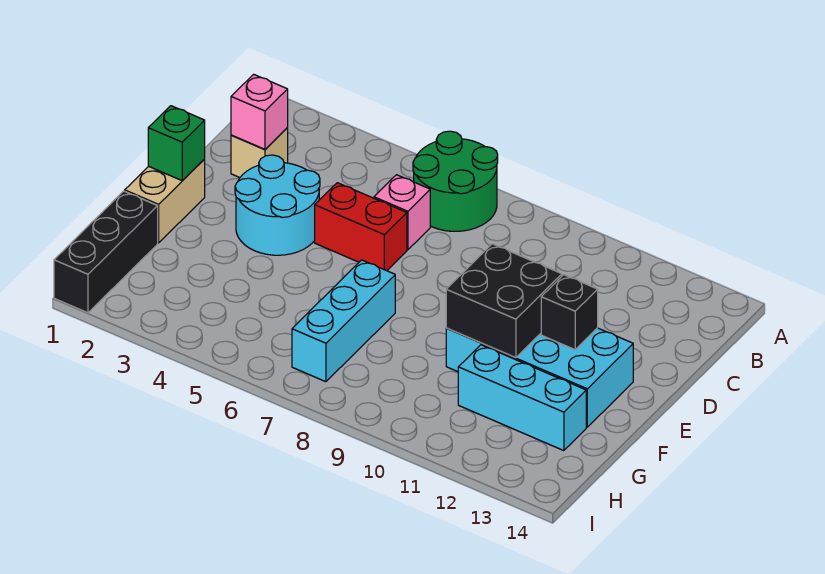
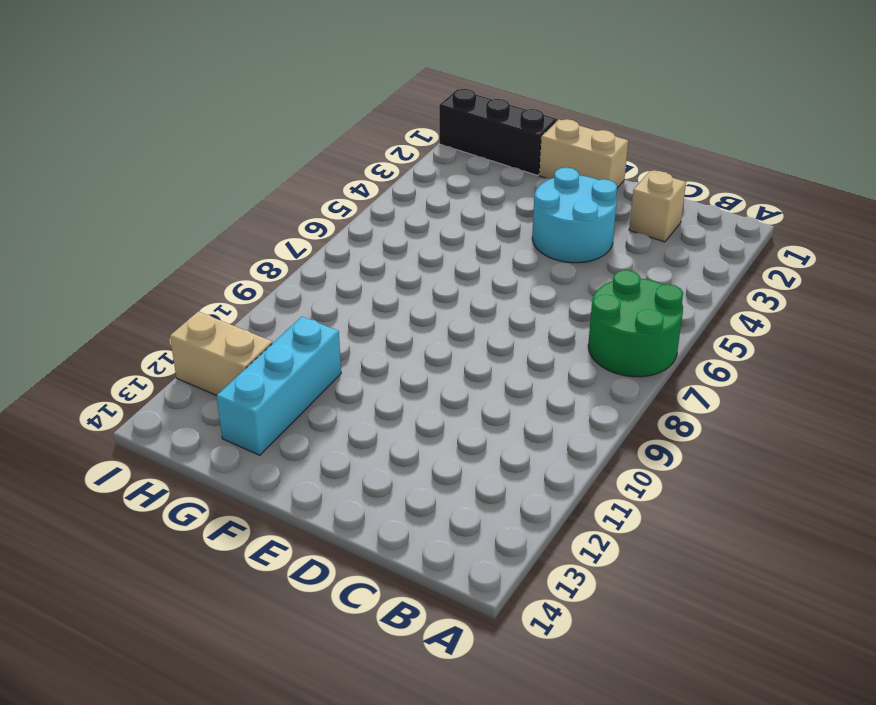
tan brick H12:I12 level 1 -> none
none -> pink brick C6 level 1
none -> red brick D5:D6 level 1
none -> cyan brick E10:F13 level 1

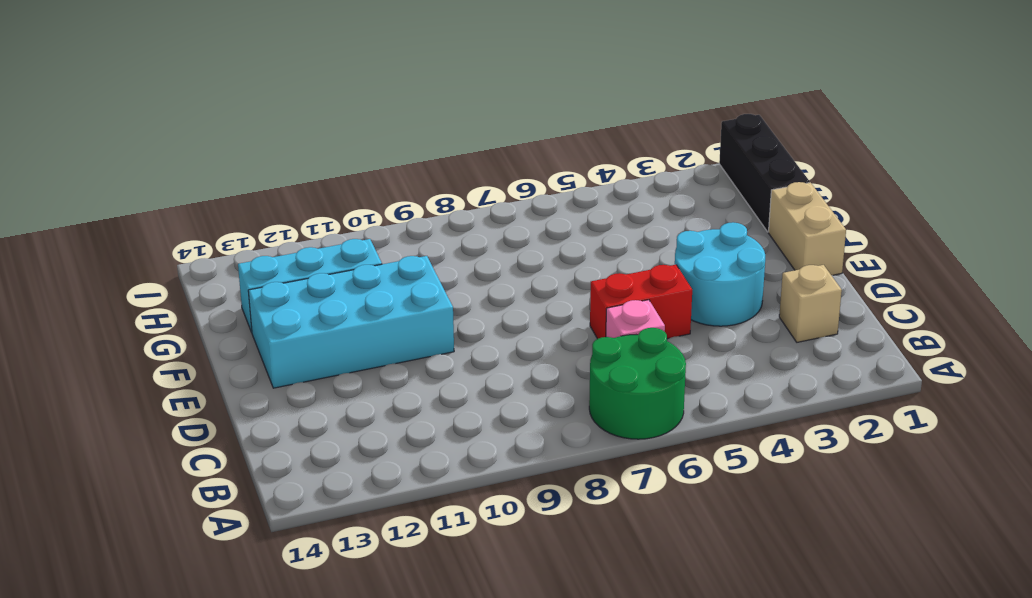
none -> cyan brick F7:H7 level 1
none -> pink brick C2 level 2
none -> green brick E1 level 2

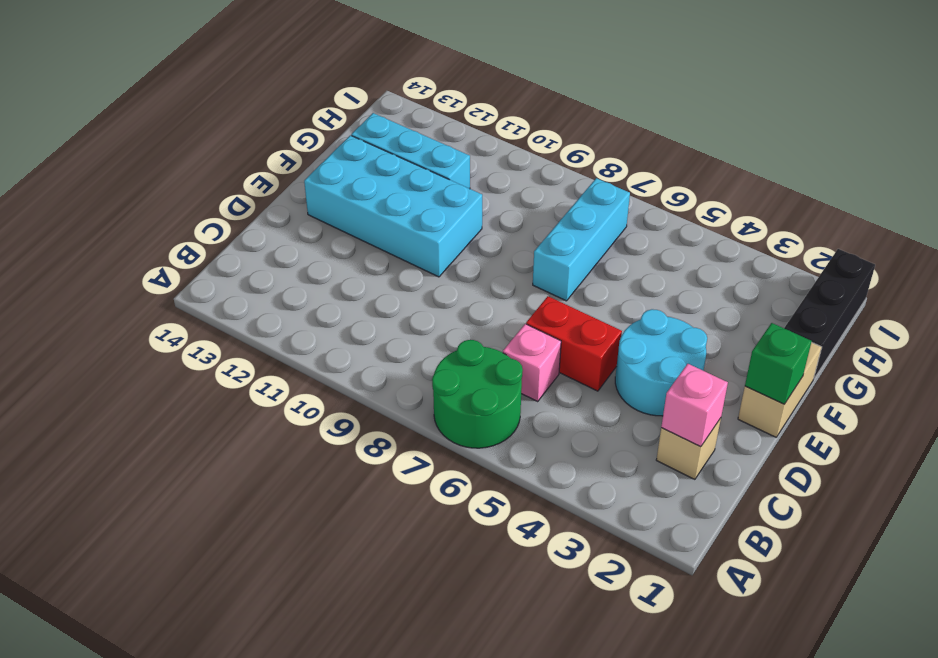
none -> black brick E10:F11 level 2
none -> black brick E12 level 2

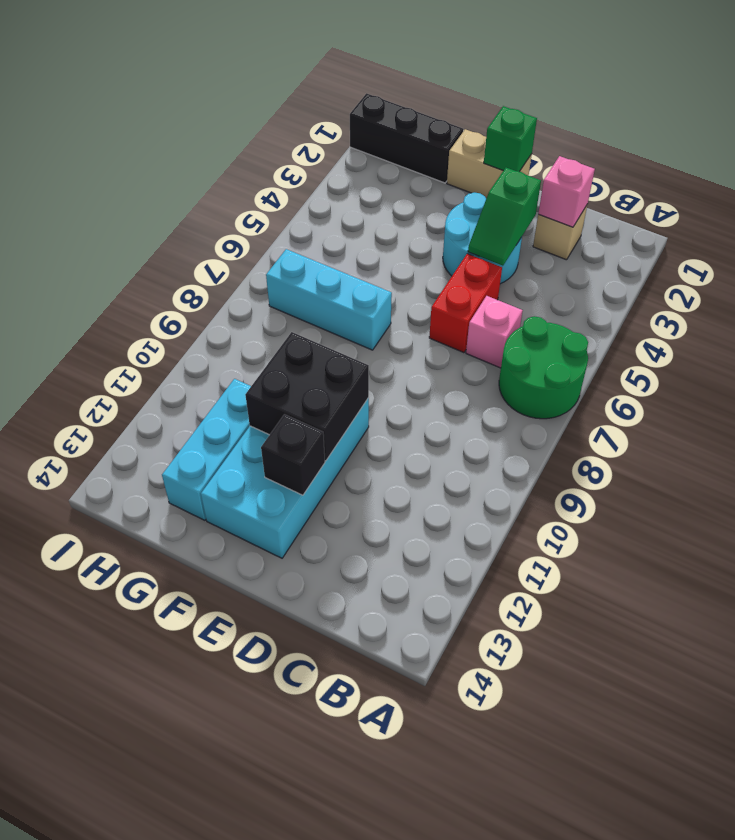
green slope D3:D4 level 2 top 3 -> none

